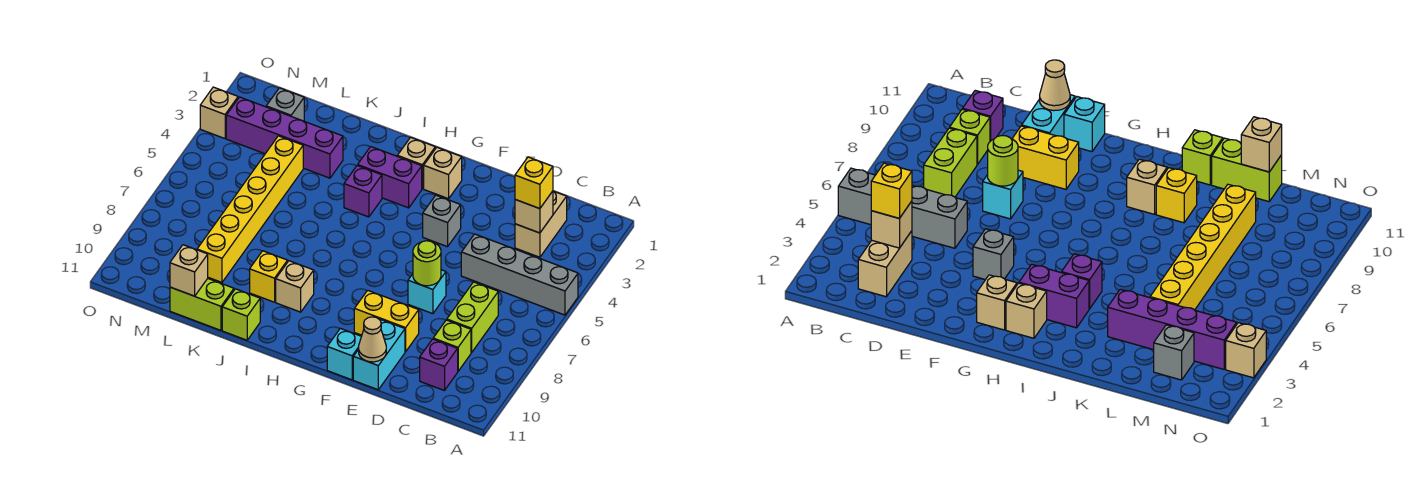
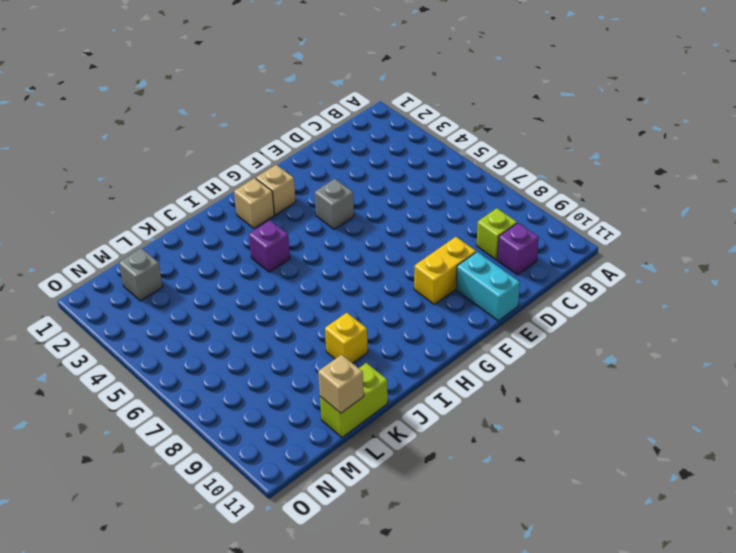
none -> grey brick A5:D5 level 1
none -> tan brick C2:C3 level 1
none -> lime brick C7:C8 level 1

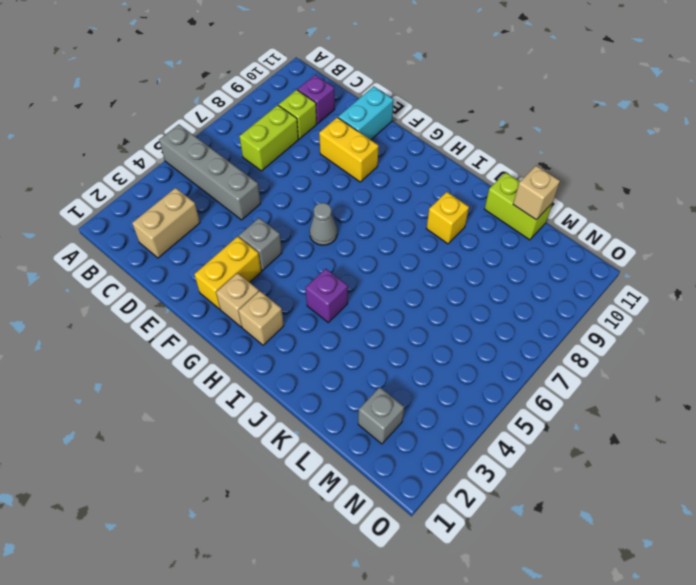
yellow brick F2:F3 level 1 -> none
grey cone G6 level 1 -> none
none -> cyan brick E7 level 1
none -> cyan brick F11 level 1
none -> purple brick H3:I3 level 1

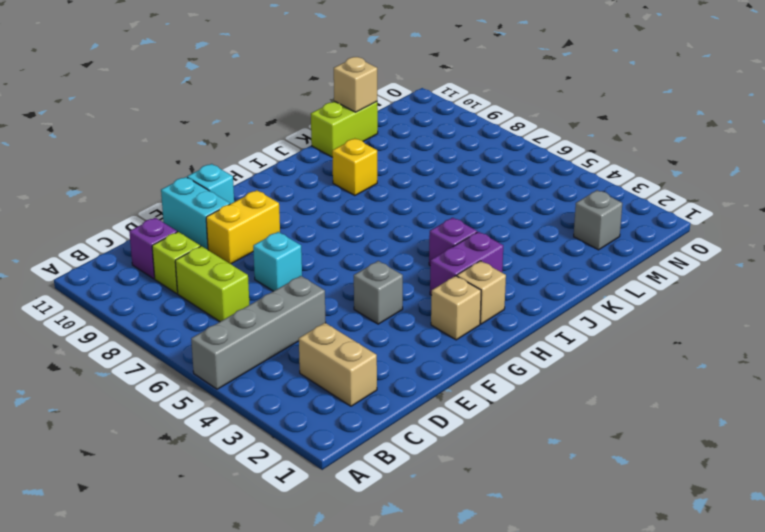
none -> tan brick I9 level 1
none -> lime brick J11 level 1
none -> purple brick K3:N3 level 1

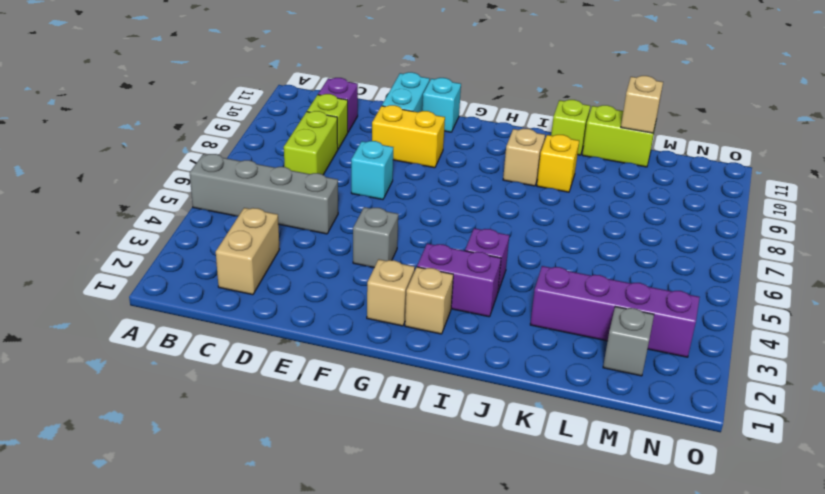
none -> yellow brick L4:L9 level 1
none -> tan brick O3 level 1
none -> tan brick C3 level 2

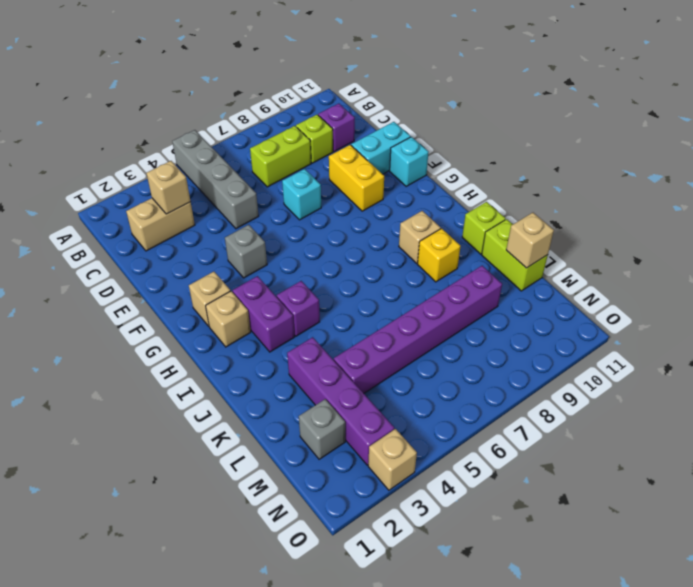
purple brick L4:L9 level 1 -> yellow brick L4:L9 level 1
none -> lime round brick E7 level 2
none -> tan cone E11 level 2
none -> yellow brick C3 level 3

